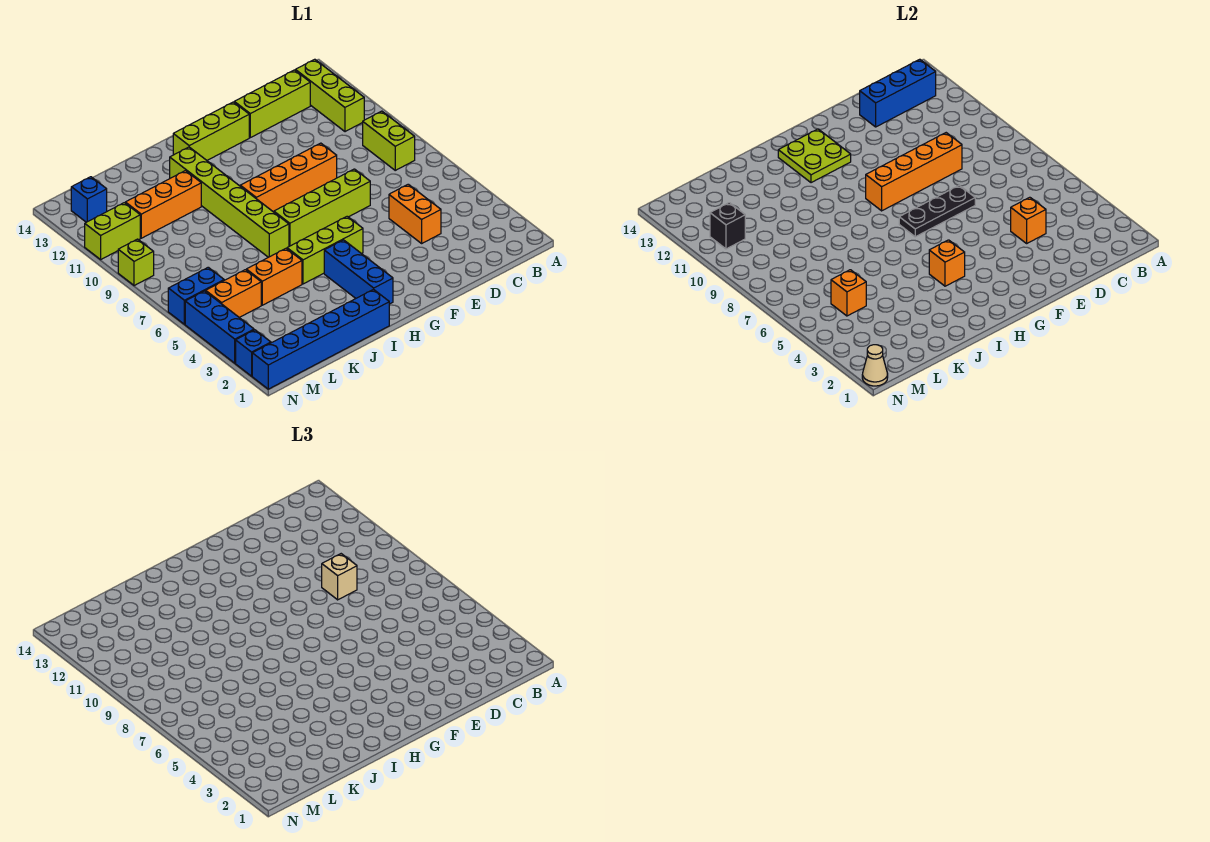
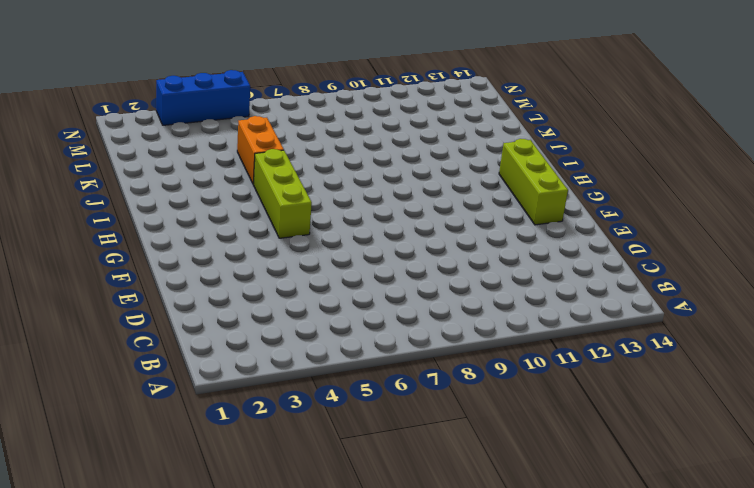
none -> lime brick B8:B9 level 1
none -> lime brick B11:B13 level 1
none -> lime brick C13:E13 level 1
none -> orange brick D4:D5 level 1

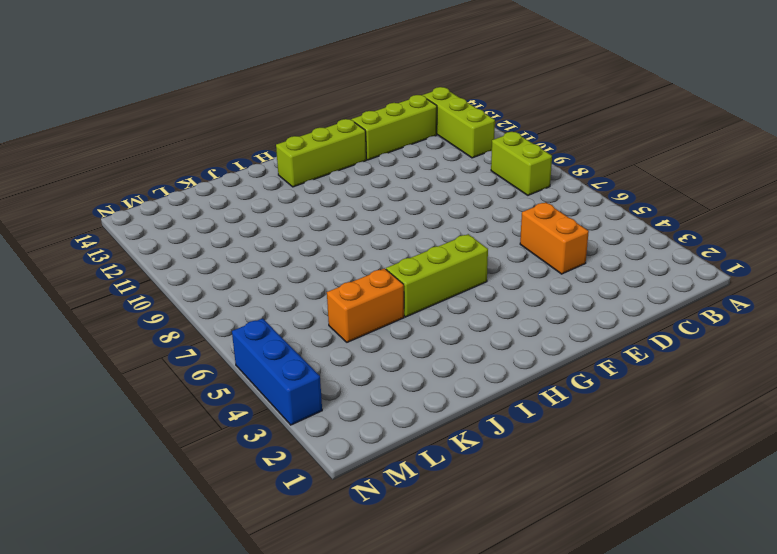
none -> lime brick E7:H7 level 1
none -> orange brick E9:H9 level 1
none -> blue brick H2:H4 level 1
none -> blue brick I1:N1 level 1

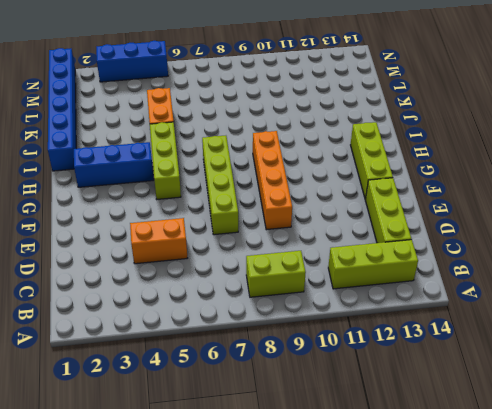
none -> lime brick I7:I12 level 1
none -> orange brick J11:L11 level 1
none -> orange brick L5:M5 level 1
none -> blue brick M6:N6 level 1

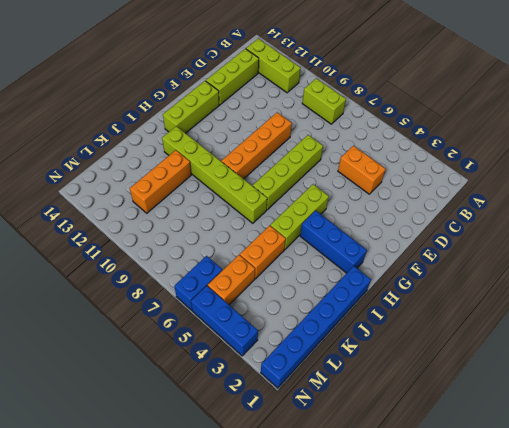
none -> lime brick M11:N11 level 1
none -> blue brick M13 level 1
none -> blue brick N2 level 1
none -> lime brick N9 level 1

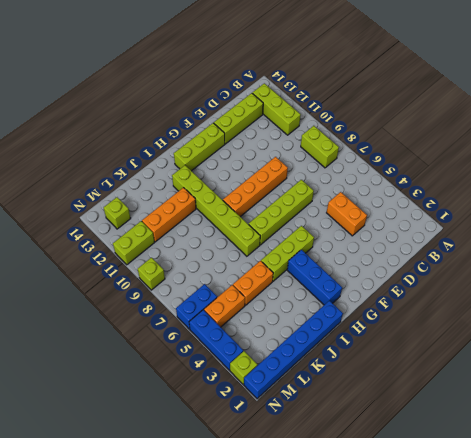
lime brick M13 level 1 -> blue brick M13 level 1
lime brick N2 level 1 -> blue brick N2 level 1
none -> blue brick B13:D13 level 2
none -> orange brick D4 level 2
none -> orange brick D9:G9 level 2
none -> black plate E7:G7 level 2

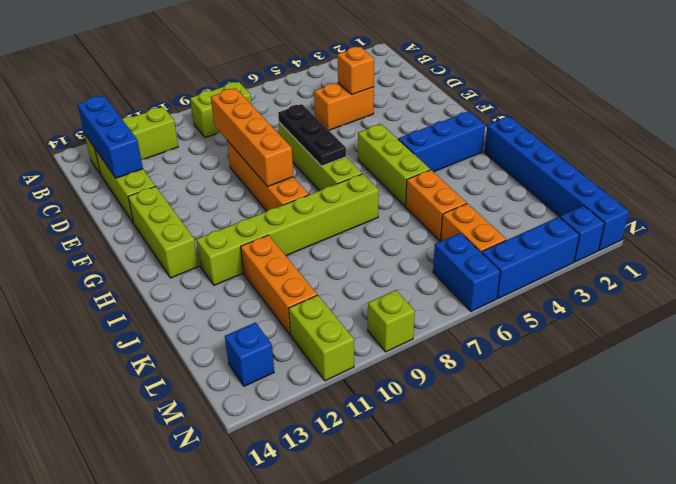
none -> lime plate G12:H13 level 2
none -> orange brick H4 level 2
none -> orange brick L5 level 2
none -> black brick M11 level 2

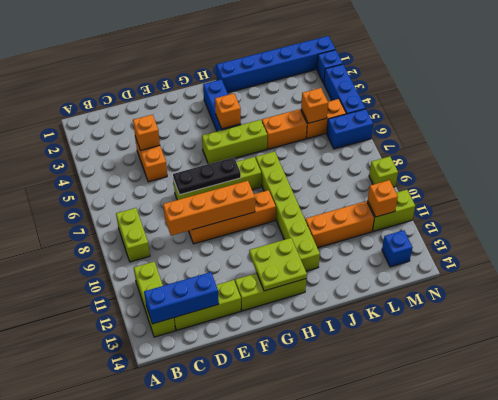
orange brick M11 level 2 -> black brick M11 level 2
none -> tan cone N1 level 2
none -> tan brick D9 level 3

